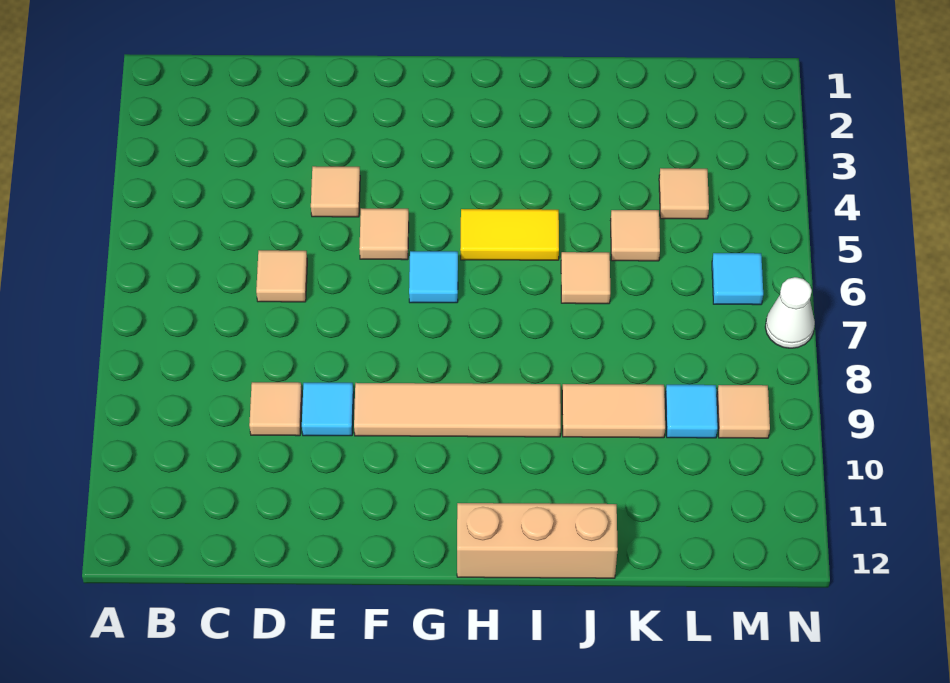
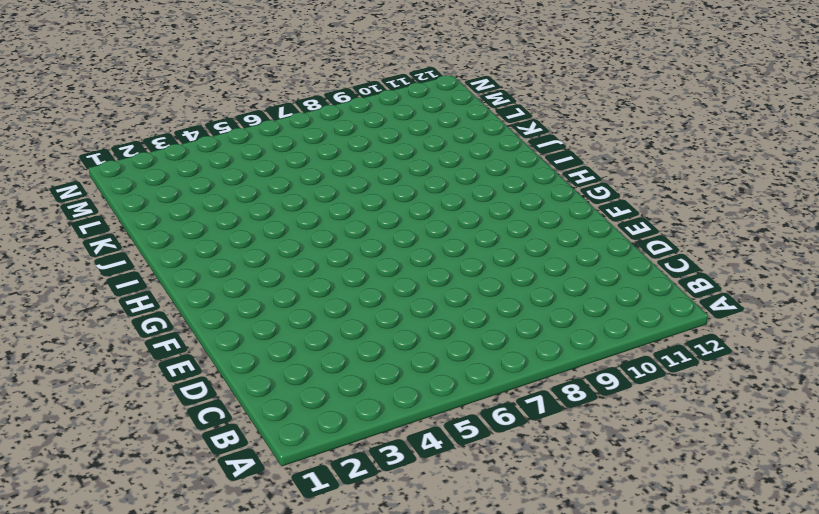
none -> tan tile D6 level 1
none -> tan tile D9 level 1
none -> tan tile E4 level 1

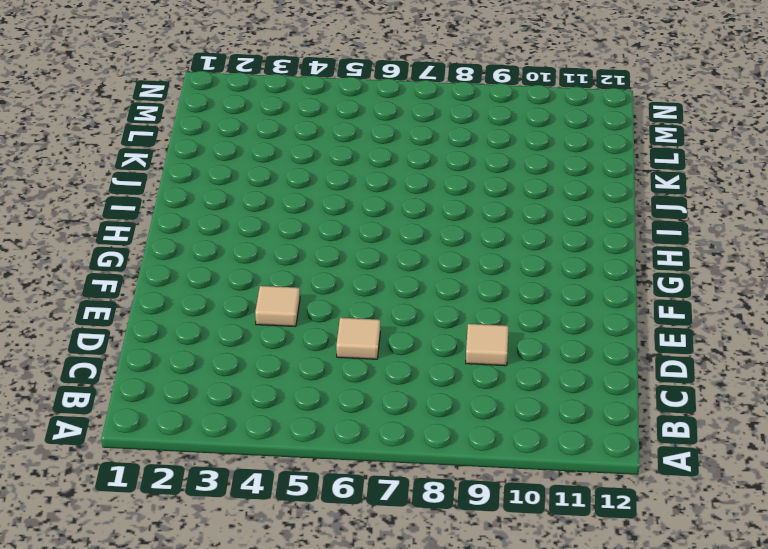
none -> cyan tile E9 level 1
none -> tan tile F5 level 1
none -> tan tile F9:I9 level 1

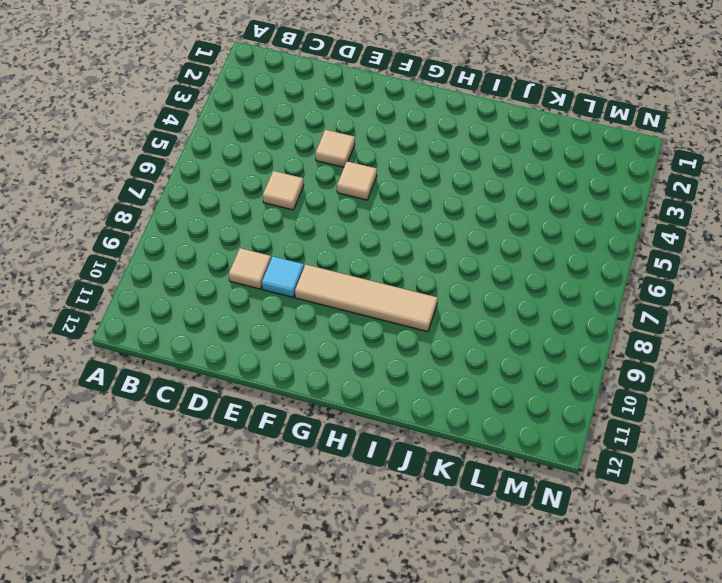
none -> cyan tile G6 level 1
none -> yellow tile H5:I5 level 1
none -> tan brick H12:J12 level 1

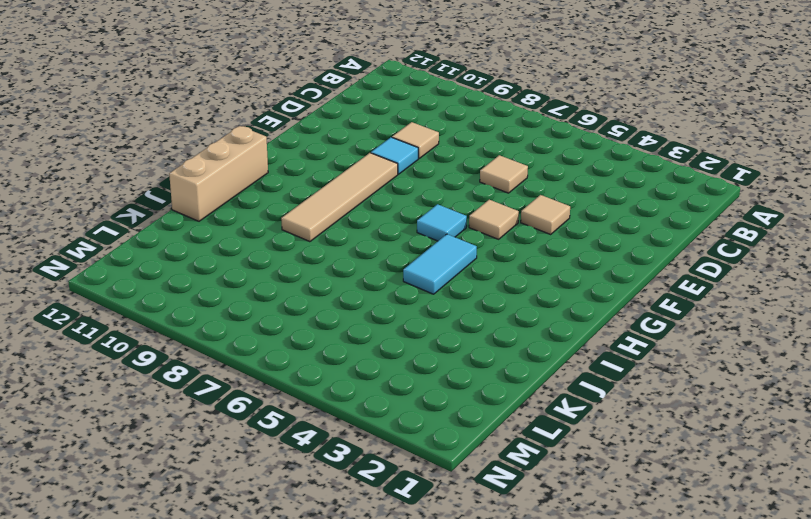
cyan tile H5:I5 level 1 -> yellow tile H5:I5 level 1
none -> tan tile J6 level 1
none -> tan tile J9:K9 level 1
none -> tan tile K5 level 1

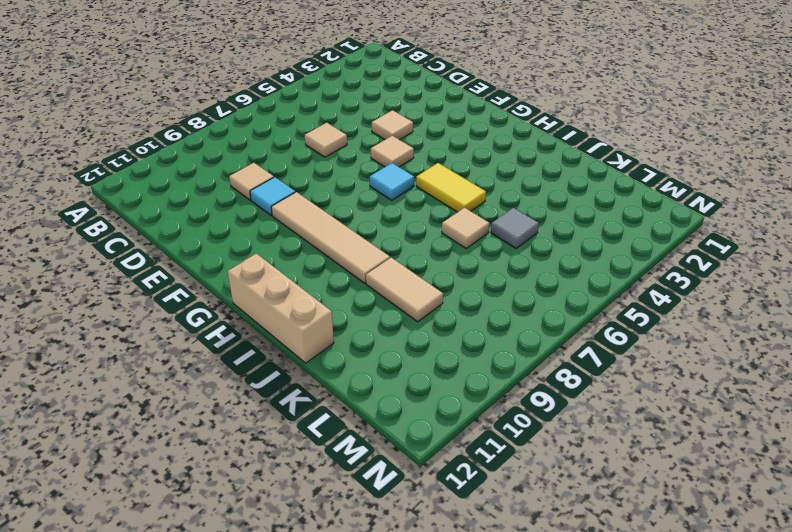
grey tile K5 level 1 -> tan tile K5 level 1
none -> tan tile L4 level 1
none -> cyan tile L9 level 1
none -> cyan tile M6 level 1

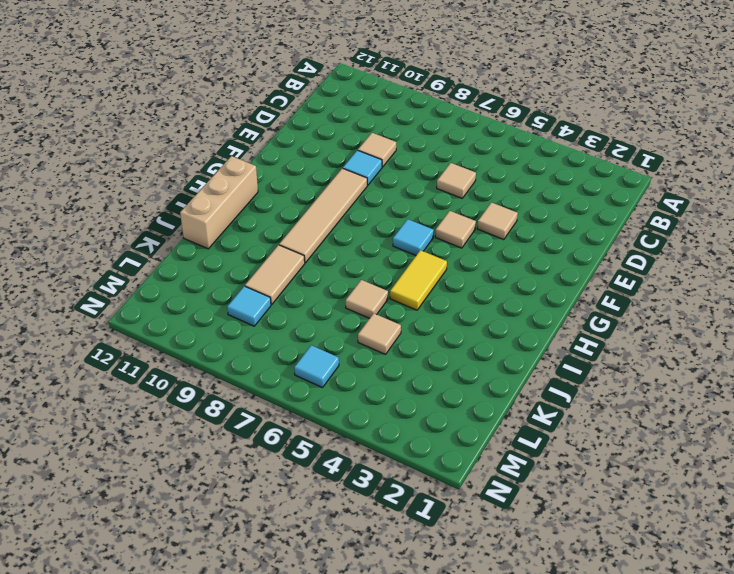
none -> tan tile L4 level 1
none -> tan tile M9 level 1
none -> white cone N7 level 1

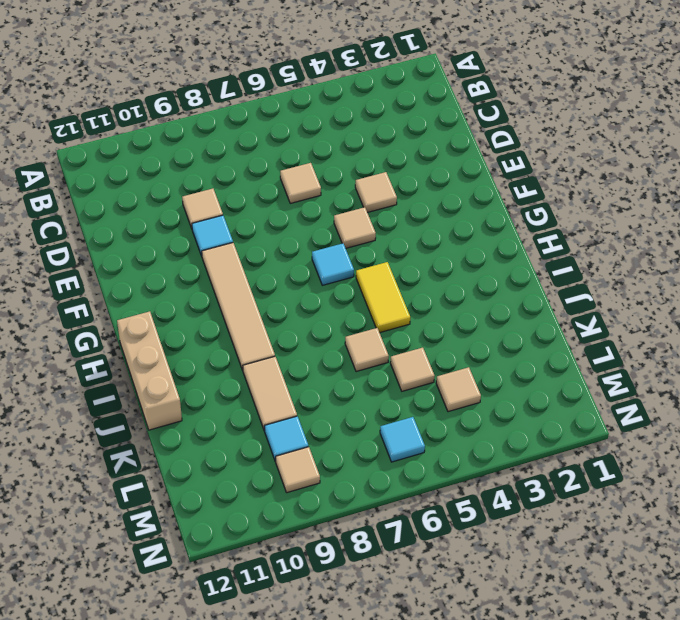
none -> white cone N7 level 1

